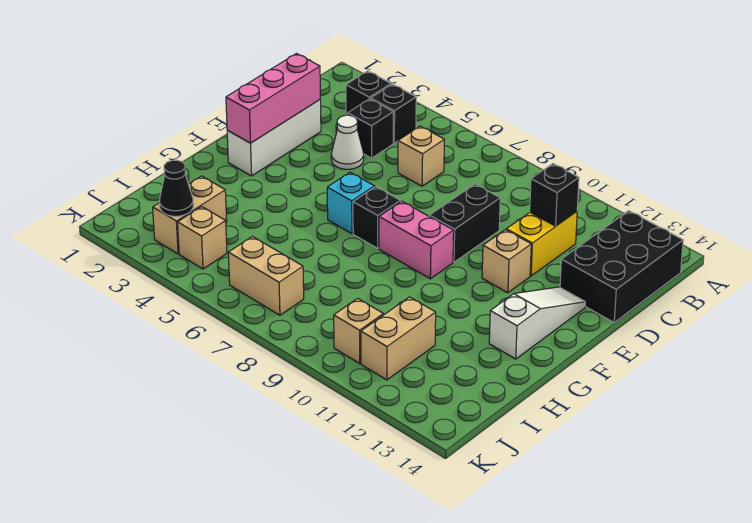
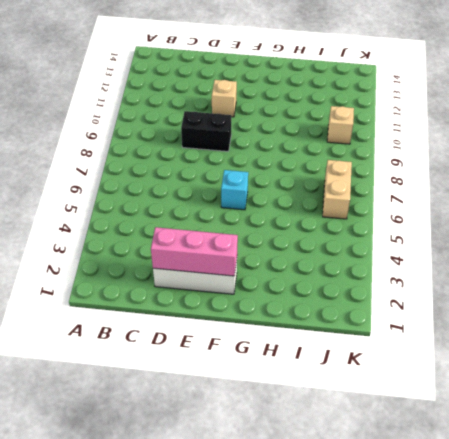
none -> black brick B3 level 1
none -> black brick B4 level 1
none -> black brick B13:D14 level 1

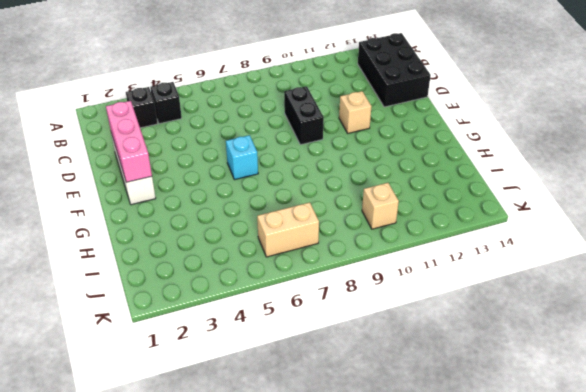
none -> black brick C4 level 1
none -> tan brick C6 level 1
none -> yellow brick C11:D11 level 1

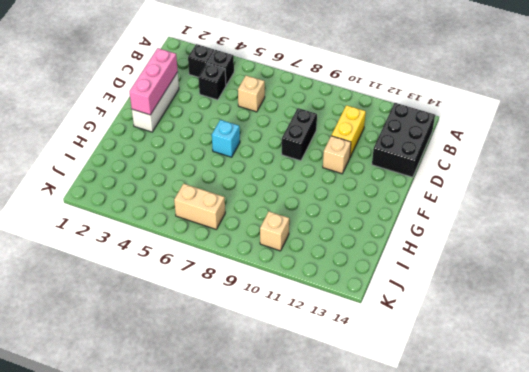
none -> white cone D4 level 1
none -> white slope E13:G13 level 1 top G
none -> black brick F7 level 1

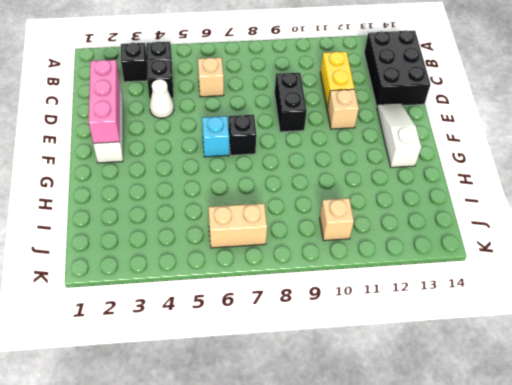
none -> pink brick F8:F9 level 1
none -> tan brick I3:J3 level 1
none -> tan brick I11:J11 level 1

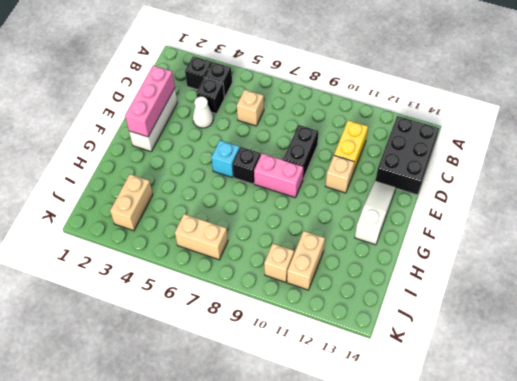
none -> tan brick J4 level 1
none -> black brick C11 level 2
none -> black cone J3 level 2

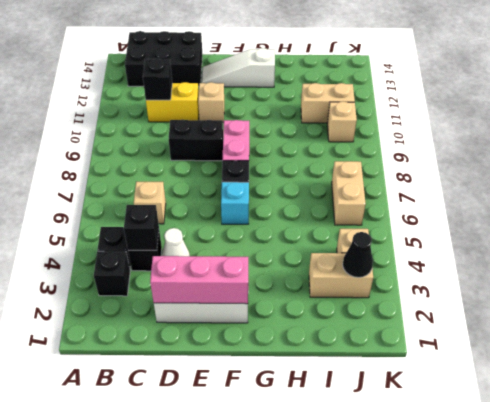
black brick C4 level 2 -> none

